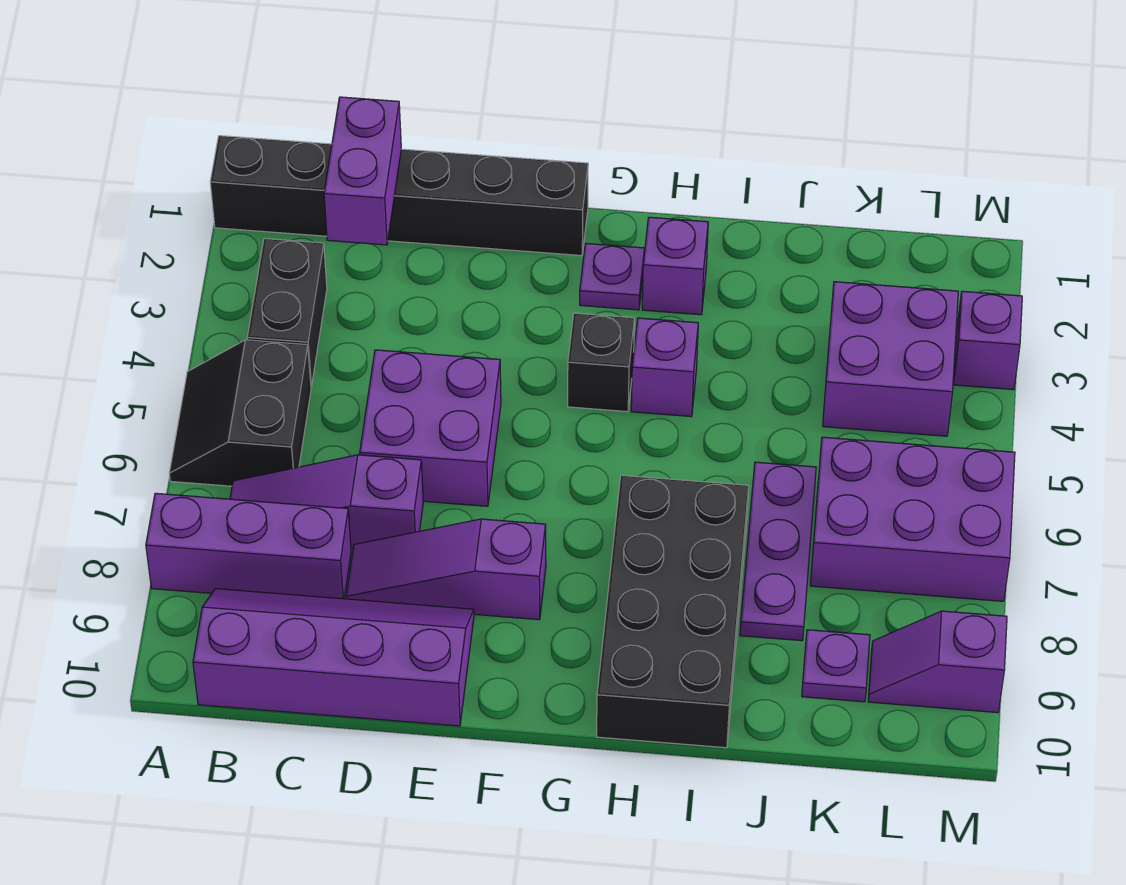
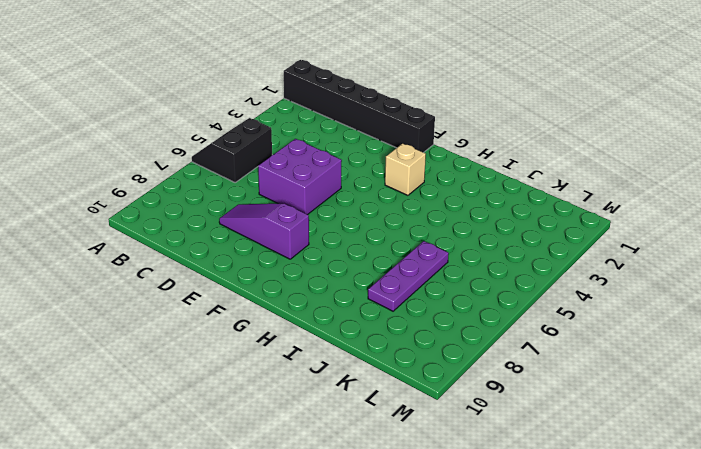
tan brick G3 level 1 -> none
none -> purple brick A8:C8 level 1
none -> black brick B3:B4 level 1
none -> purple slope B7:D7 level 1 top D

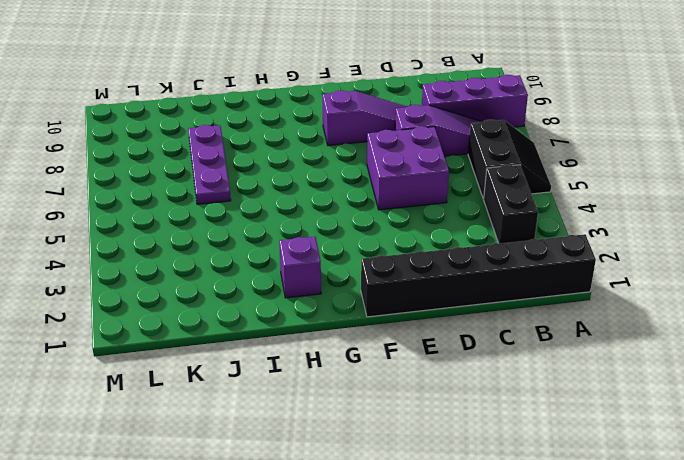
none -> purple slope B9:E10 level 1 top 10
none -> purple plate G2 level 1
none -> black brick G4 level 1

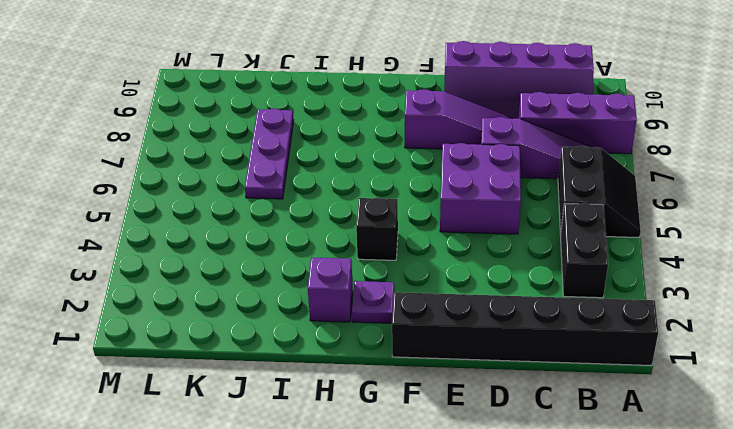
none -> purple brick H4 level 1
none -> black brick H7:I10 level 1
none -> purple brick K3:L4 level 1

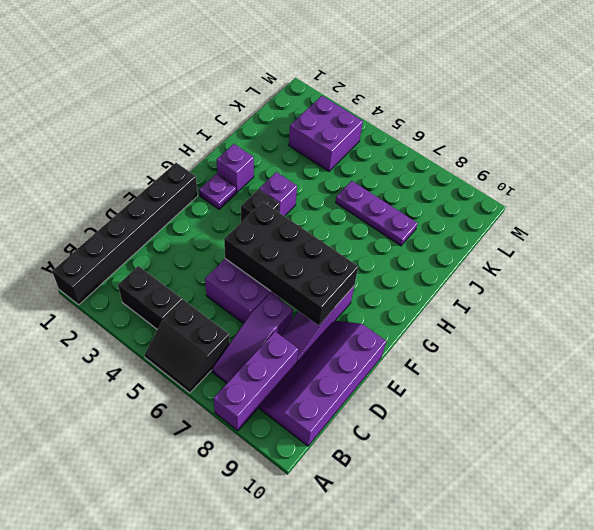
black brick E5:F8 level 2 -> black brick H7:I10 level 1
none -> purple brick K6:M7 level 1
none -> purple plate K9 level 1
none -> purple slope L9:M9 level 1 top M

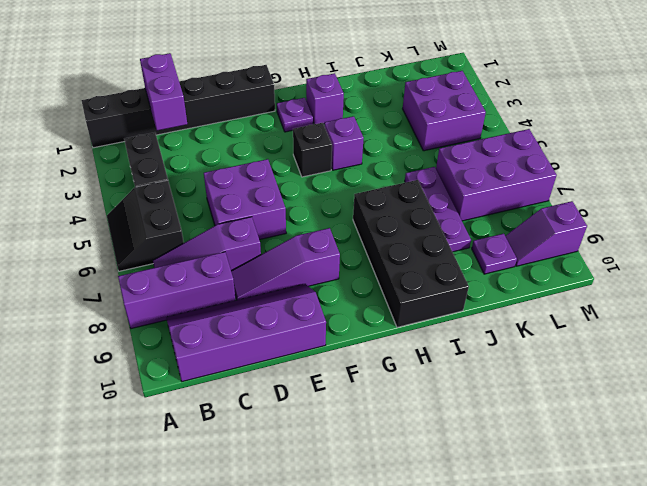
none -> purple brick M3 level 1

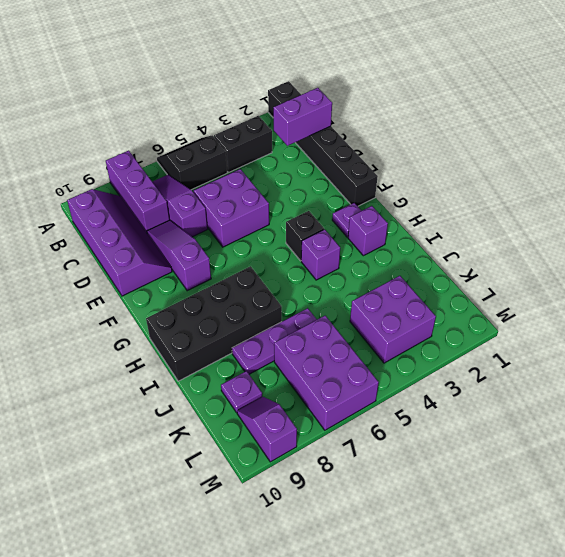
none -> purple brick M3 level 1

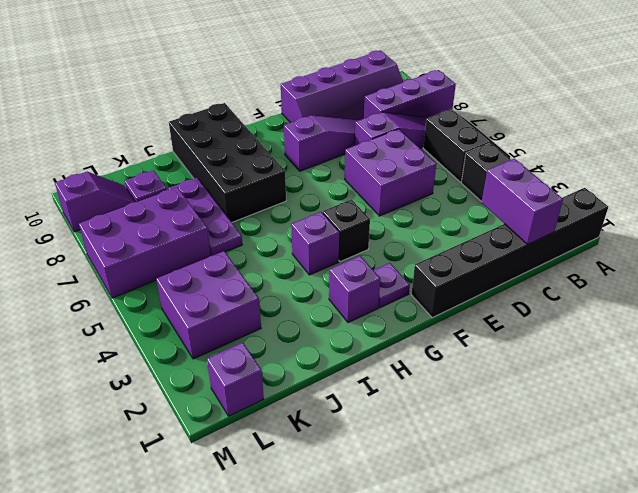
purple brick L1 level 1 -> purple brick M3 level 1

